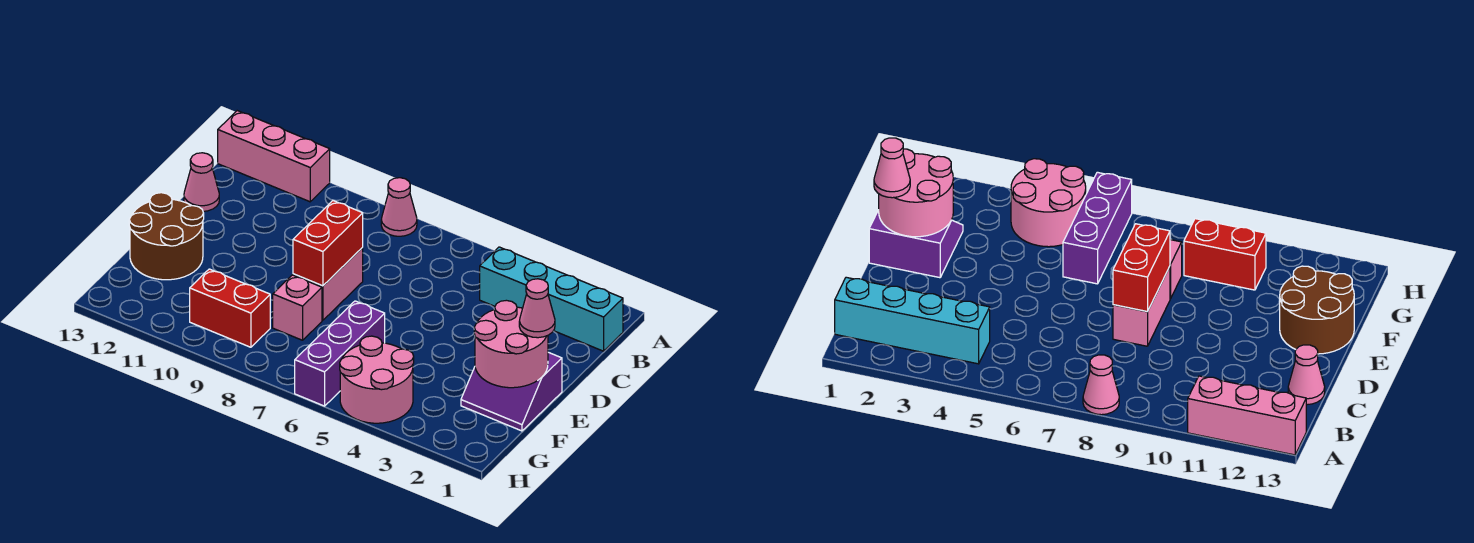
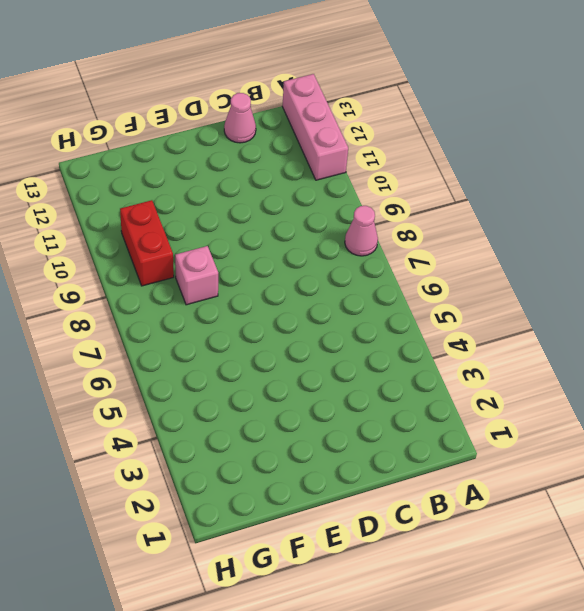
none -> cyan brick B1:B4 level 1
none -> pink brick D8:E8 level 1
none -> purple slope E1:F2 level 1 top E

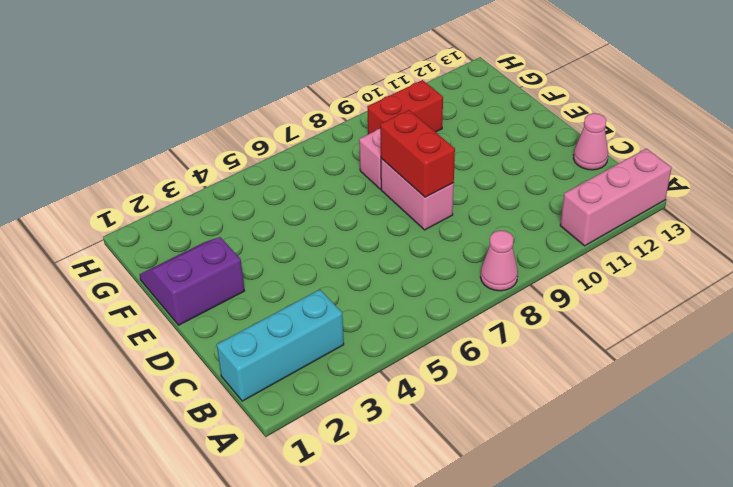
cyan brick B1:B3 level 1 -> cyan brick B1:B4 level 1
none -> brown round brick E12:F13 level 1
none -> purple brick F6:H6 level 1
none -> pink round brick G4:H5 level 1

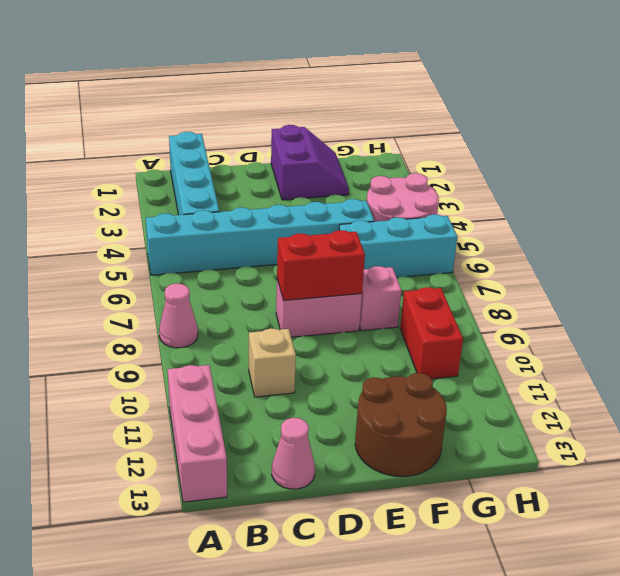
cyan brick A5:F5 level 1 -> none
tan brick C10 level 1 -> none
cyan brick F6:H6 level 1 -> purple brick F6:H6 level 1
none -> pink round brick E1:F2 level 2
none -> pink cone E1 level 3

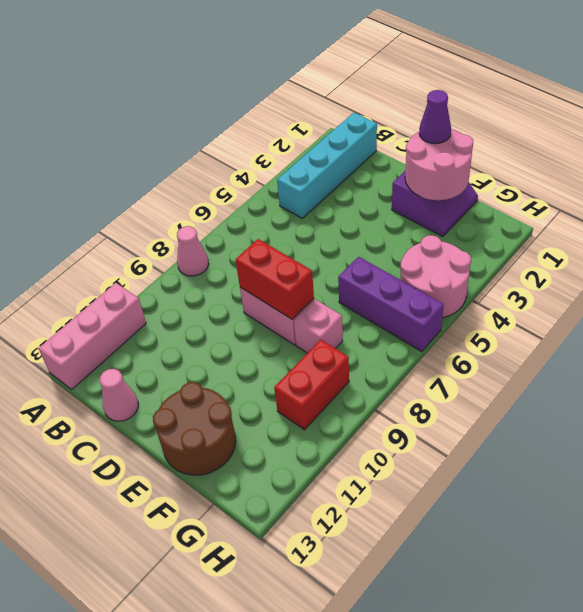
purple cone E1 level 3 -> pink cone E1 level 3

